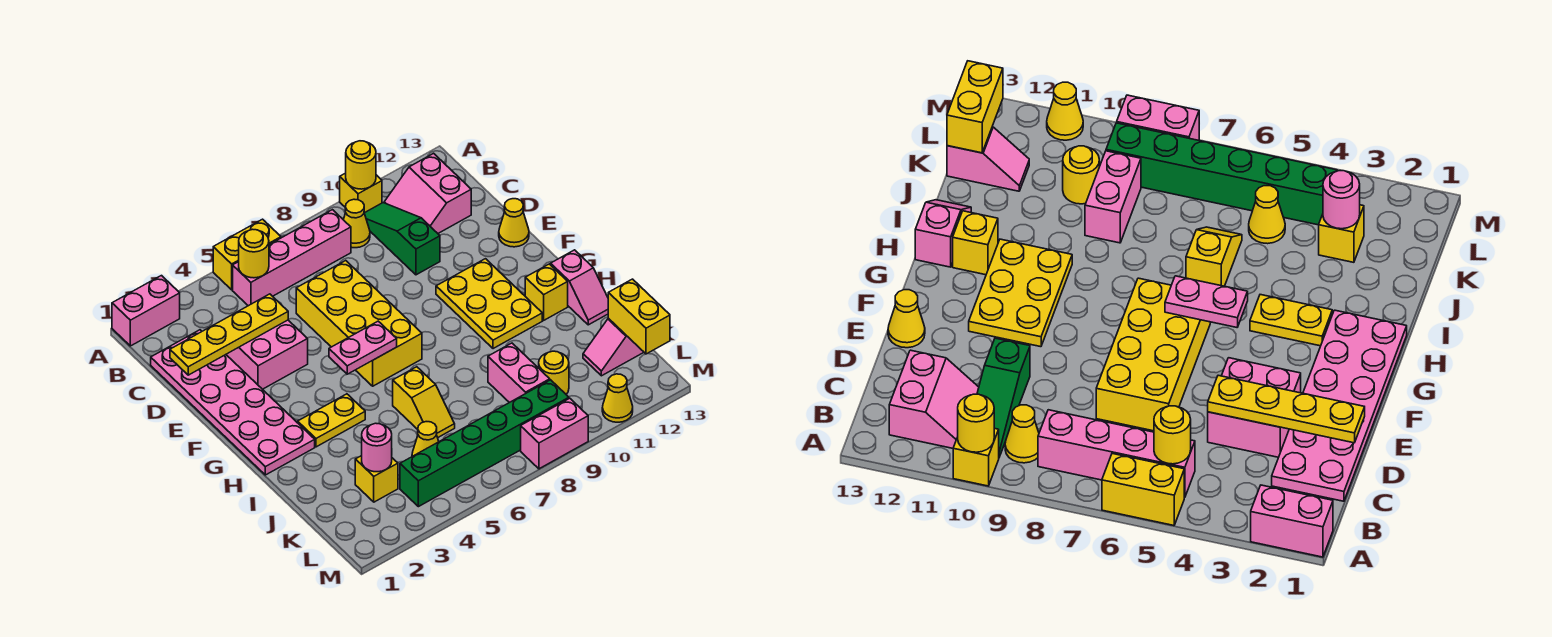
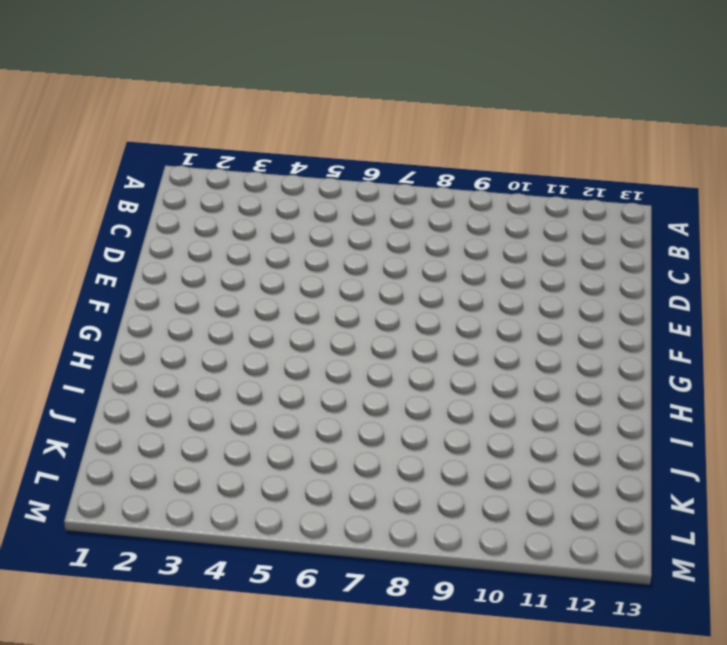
none -> pink brick A1:A2 level 1
none -> yellow brick A5:A6 level 1
none -> yellow brick A10 level 1
none -> pink brick B5:B8 level 1

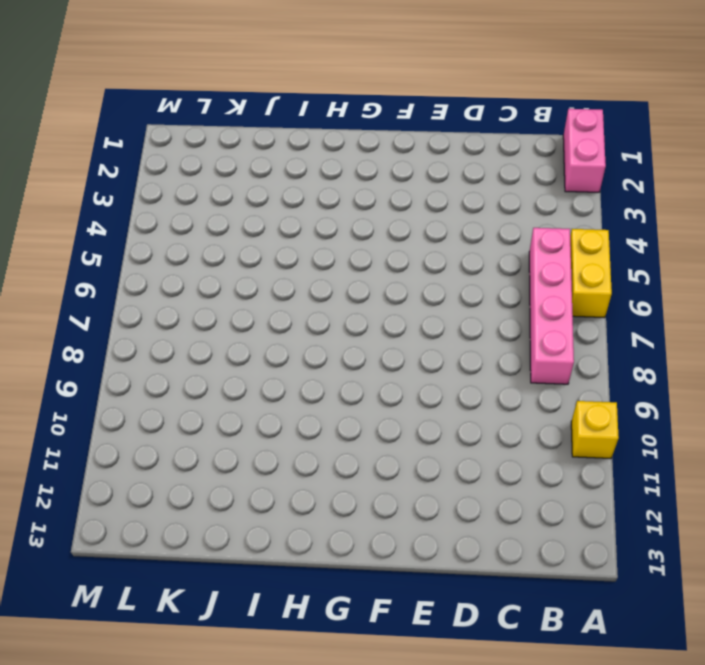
none -> yellow cone B9 level 1
none -> green slope B10:D10 level 1 top D
none -> pink slope B11:C12 level 1 top 12
none -> pink plate C1:H2 level 1

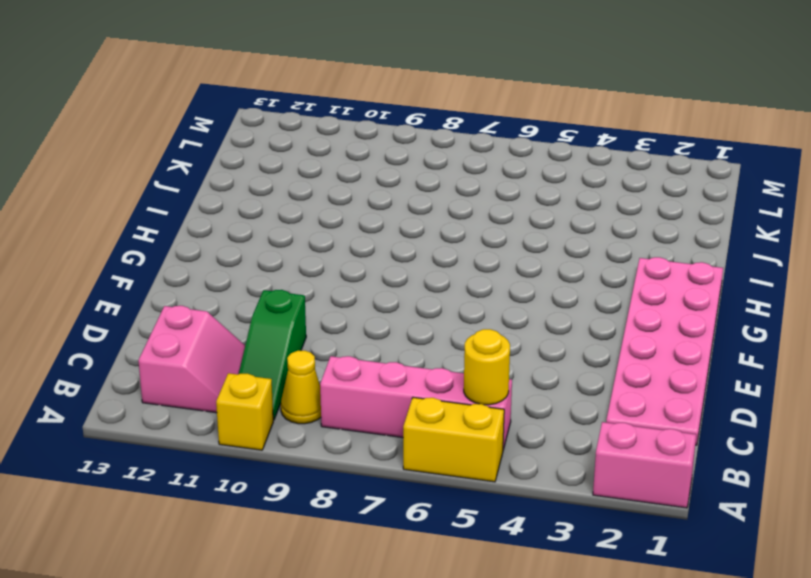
none -> pink brick D3:E4 level 1
none -> yellow brick D6:G7 level 1
none -> yellow cone E13 level 1
none -> yellow plate F10:H11 level 1

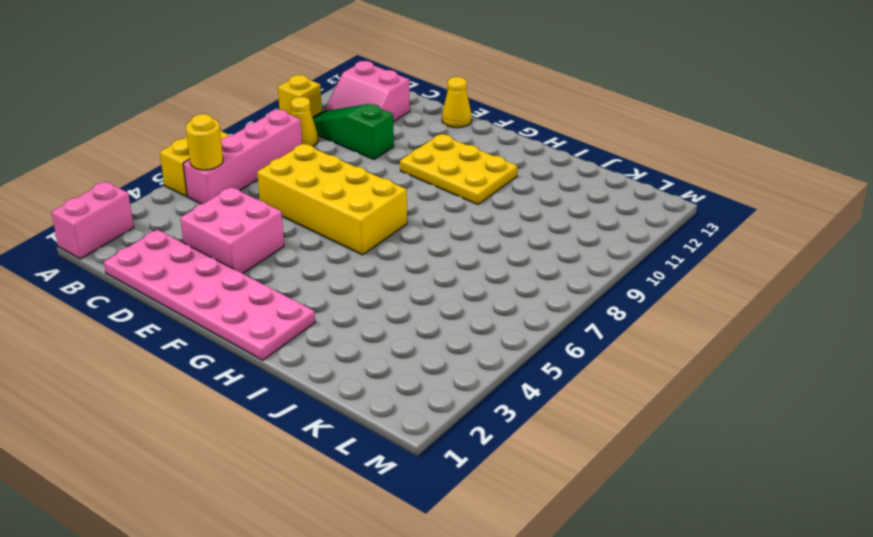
none -> yellow plate H3:H4 level 1
none -> yellow brick H12 level 1
none -> pink slope H13:I13 level 1 top H
none -> yellow slope I6:J6 level 1 top I

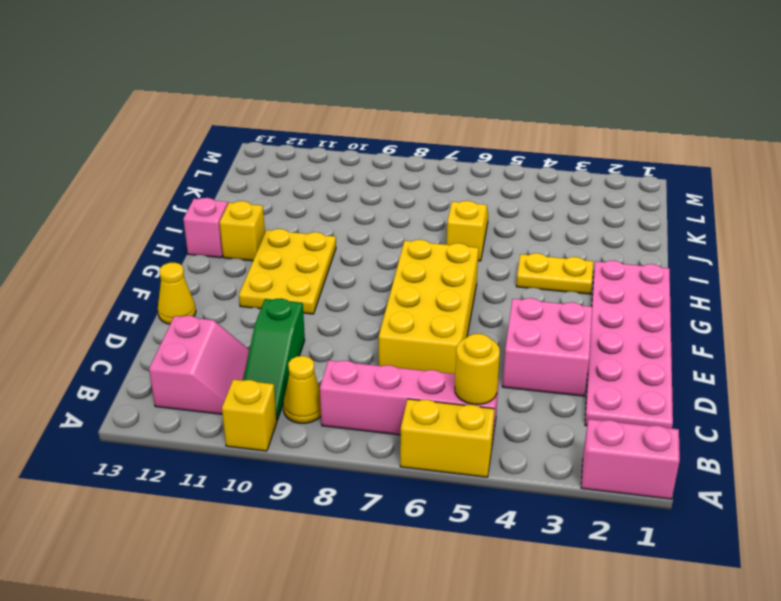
none -> pink brick J9:K9 level 1
none -> yellow brick K3 level 1
none -> yellow cone K5 level 1
none -> yellow round brick K10 level 1

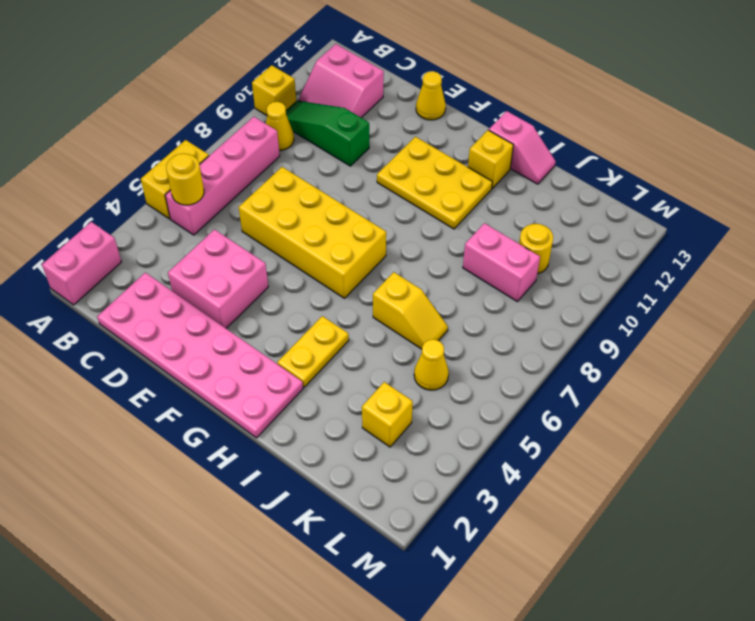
none -> pink slope K12:K13 level 1 top 13
none -> green brick L4:L9 level 1
none -> pink brick M8:M9 level 1
none -> yellow cone M11 level 1

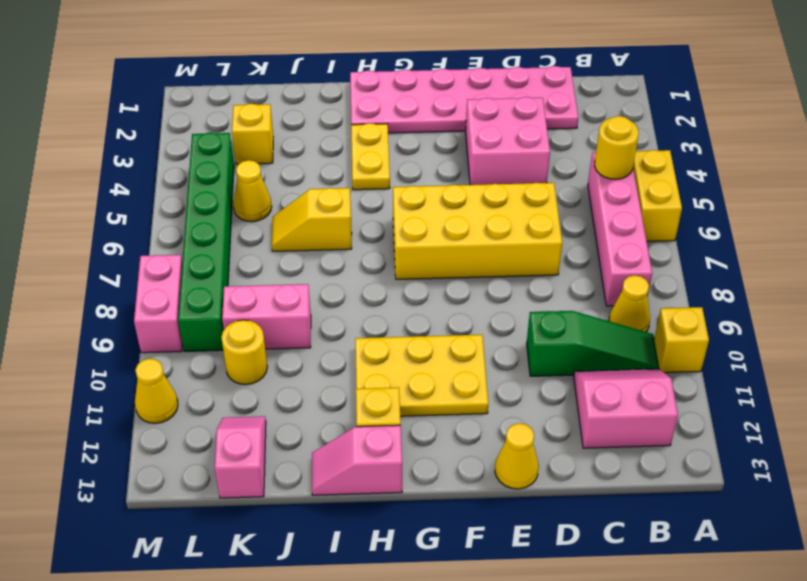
none -> pink brick A1:A2 level 1
none -> yellow round brick A10 level 2
none -> yellow plate D1:D4 level 2
none -> pink plate G5:G6 level 2

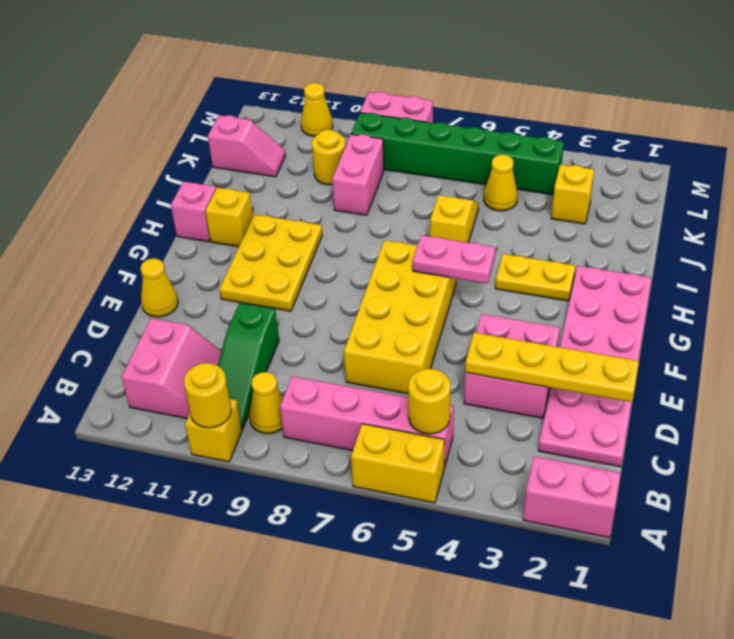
none -> pink round brick K3 level 2
none -> yellow brick K13:L13 level 2

